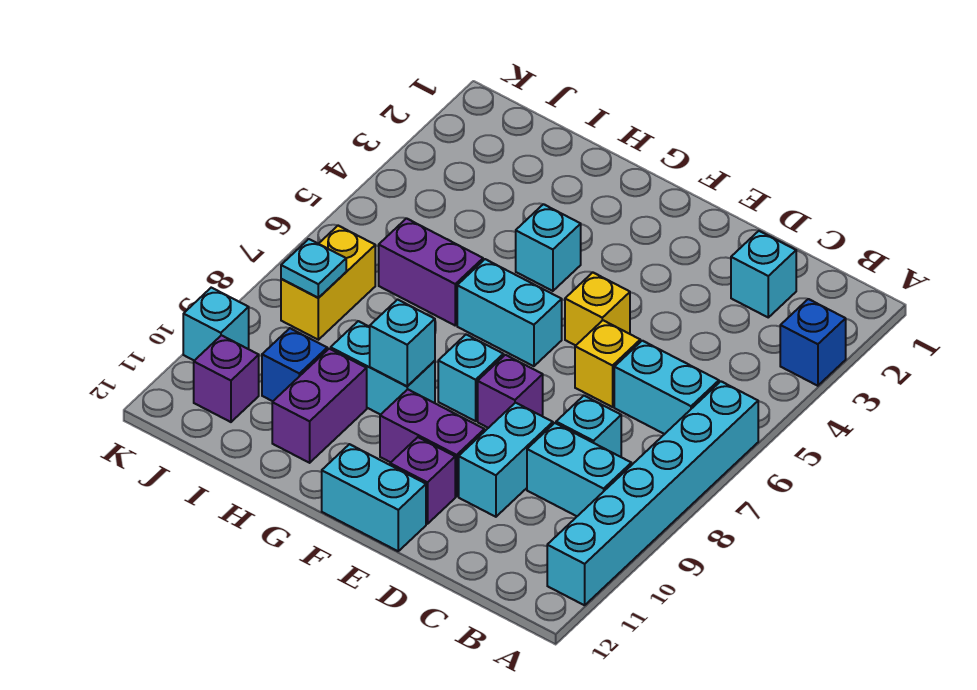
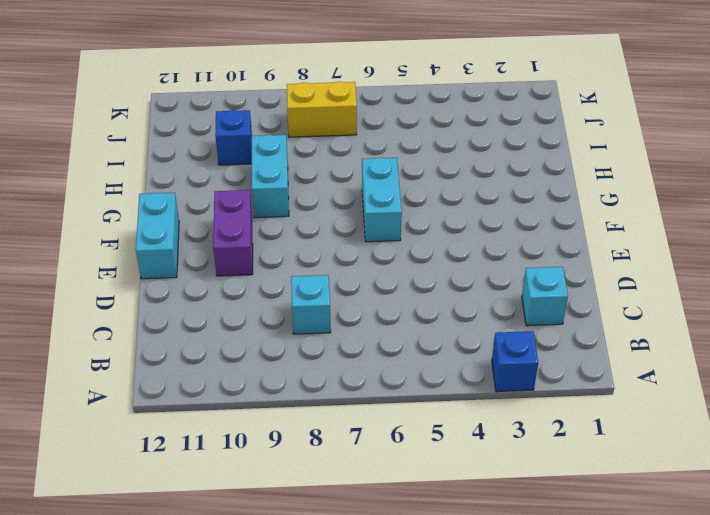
none -> cyan brick A6:A11 level 1
none -> cyan brick B6:C6 level 1
none -> cyan brick B9:C9 level 1

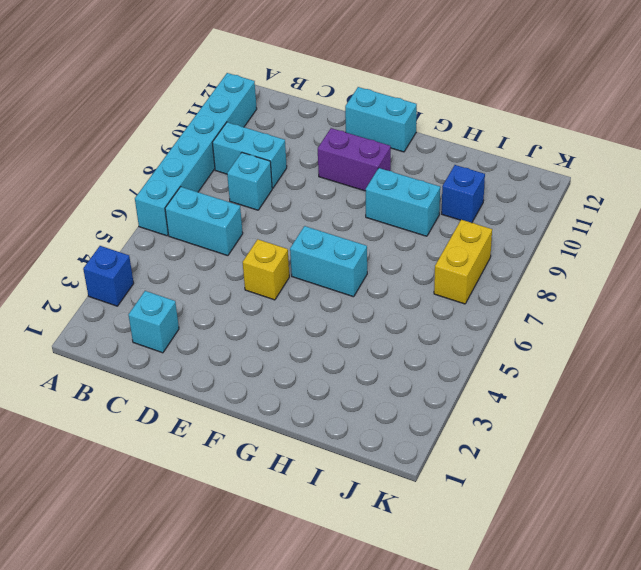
none -> yellow brick D6 level 1
none -> cyan brick D9:D10 level 1
none -> purple brick E8 level 1

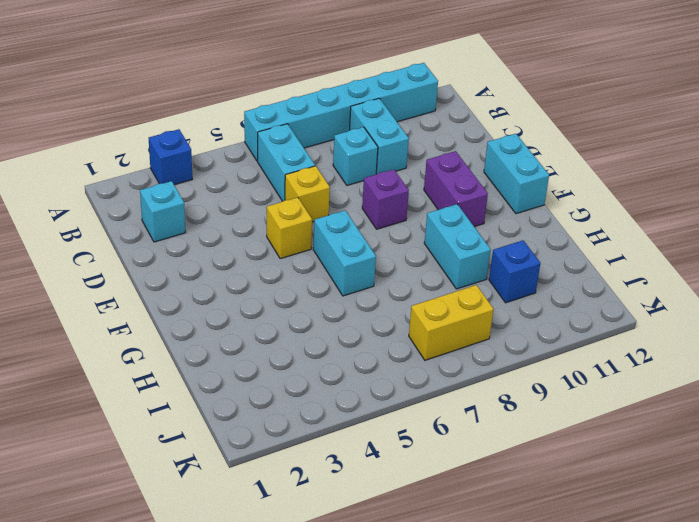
none -> cyan brick D9:D10 level 1
none -> purple brick E11 level 1
none -> cyan brick F8 level 1

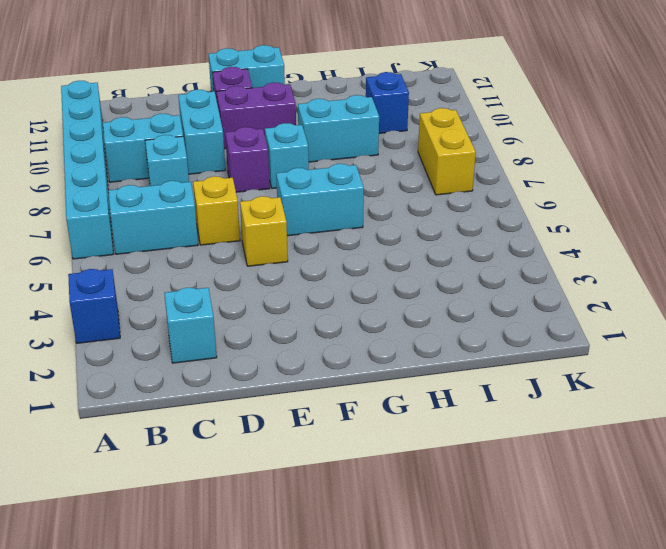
none -> cyan brick G4 level 1
none -> purple brick H6:I6 level 1
none -> purple brick H10:H11 level 1

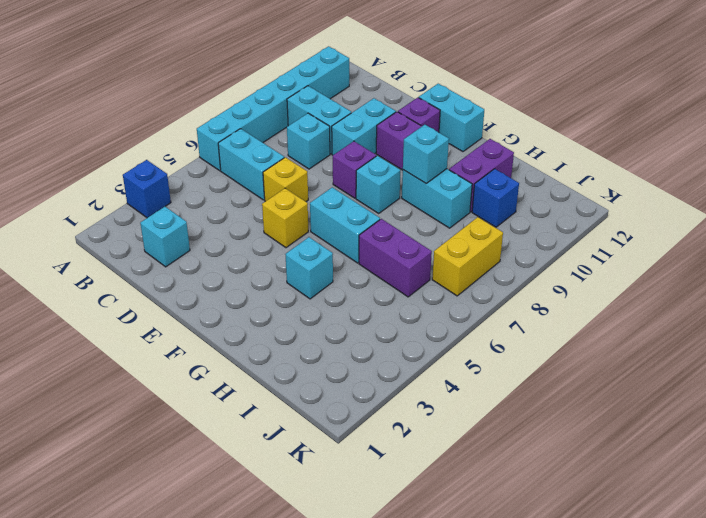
none -> purple brick J11 level 1
none -> cyan brick K10 level 1
none -> cyan plate J8 level 2

